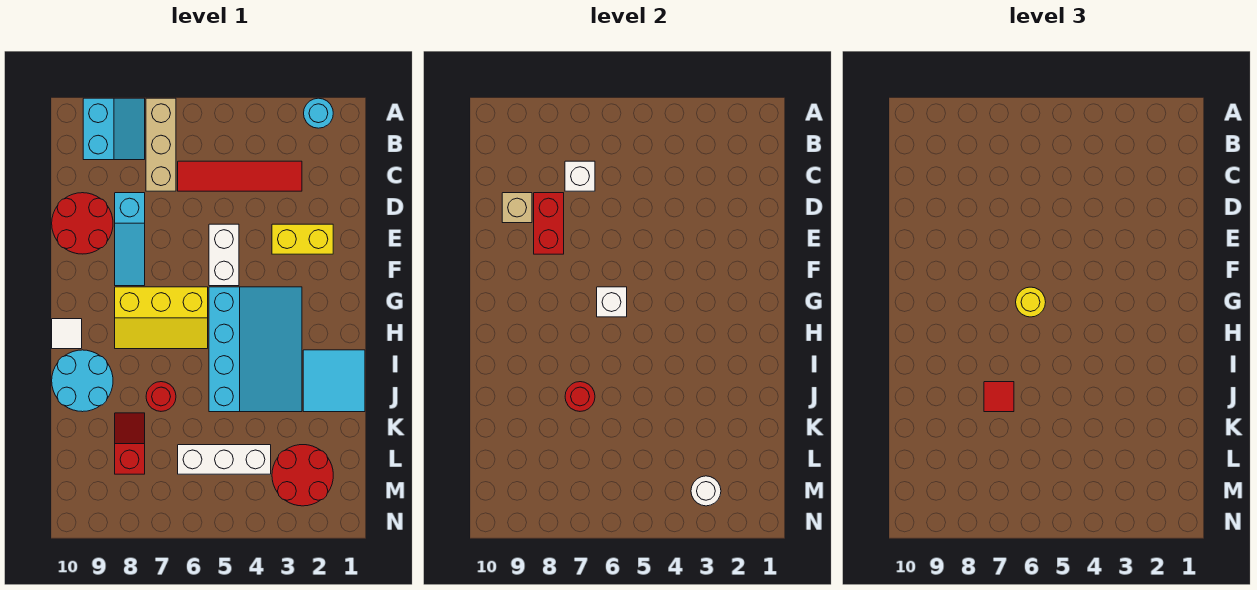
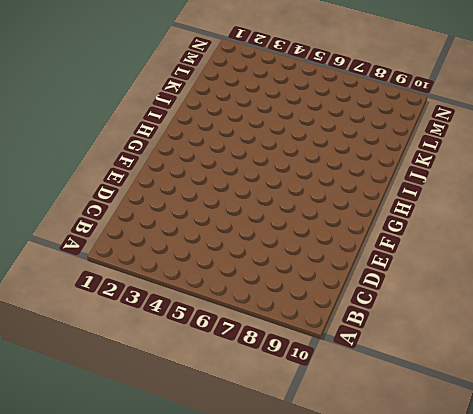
none -> cyan round brick A2 level 1
none -> tan brick A7:C7 level 1
none -> cyan slope A8:B9 level 1 top 9

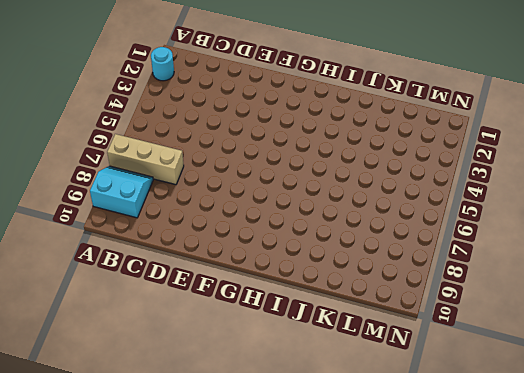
none -> red tile C3:C6 level 1
none -> cyan slope D8:F8 level 1 top D
none -> red round brick D9:E10 level 1

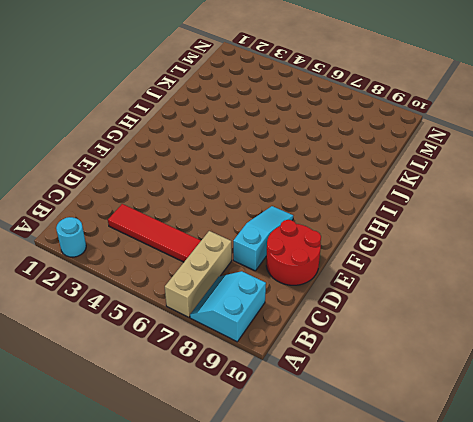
none -> yellow brick E2:E3 level 1
none -> white brick E5:F5 level 1
none -> cyan slope G3:J5 level 1 top 5

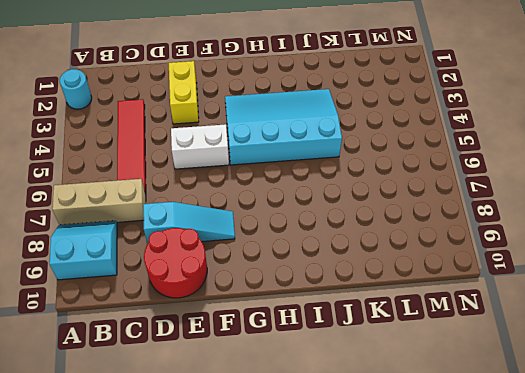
none -> yellow slope G6:H8 level 1 top G
none -> white tile H10 level 1
none -> cyan tile I1:J2 level 1

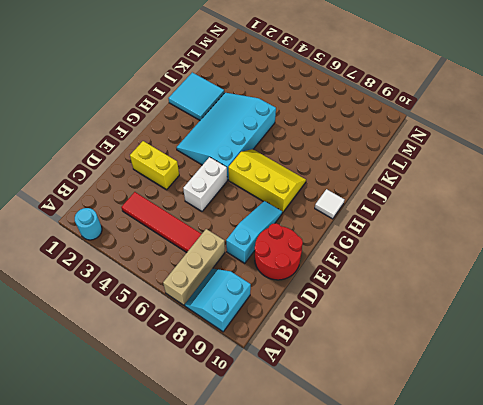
none -> cyan round brick I9:J10 level 1
none -> red round brick J7 level 1
none -> red slope K8:L8 level 1 top L

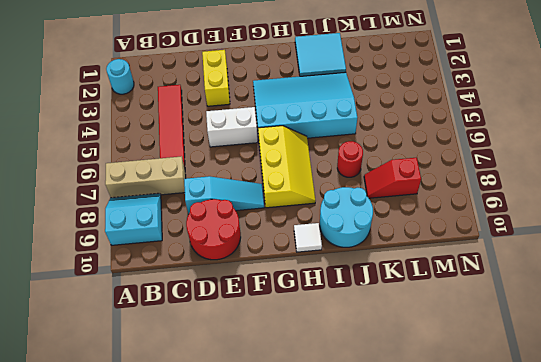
none -> red round brick L2:M3 level 1
none -> white brick L4:L6 level 1
none -> white brick C7 level 2

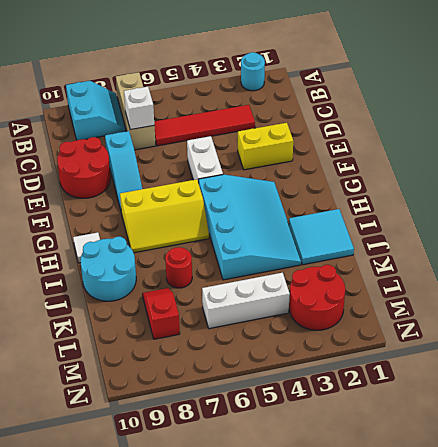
none -> red brick D8:E8 level 2
none -> tan brick D9 level 2
none -> white brick G6 level 2

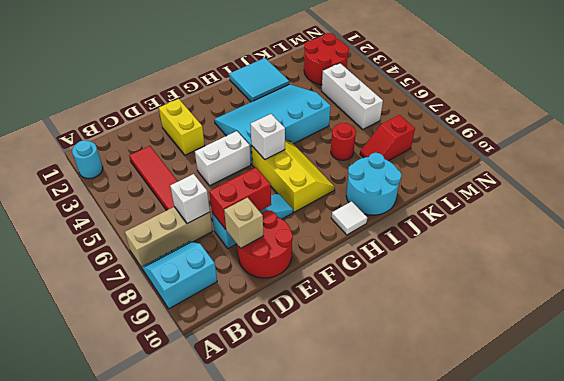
none -> red round brick J7 level 2
none -> white round brick M3 level 2
none -> yellow round brick G6 level 3

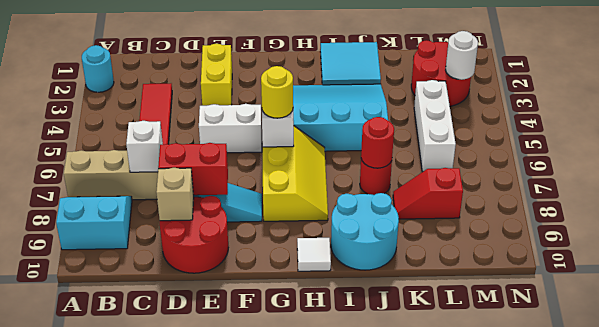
none -> red tile J7 level 3

